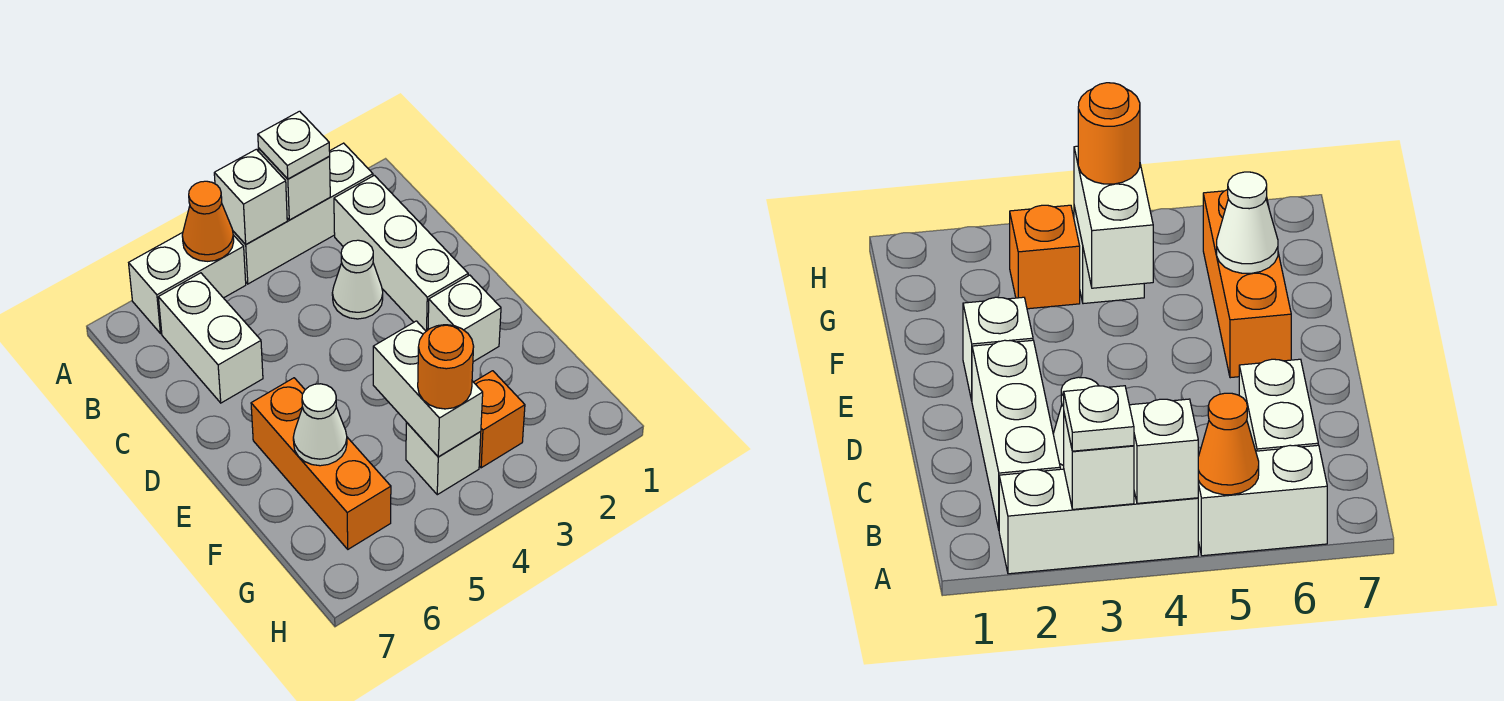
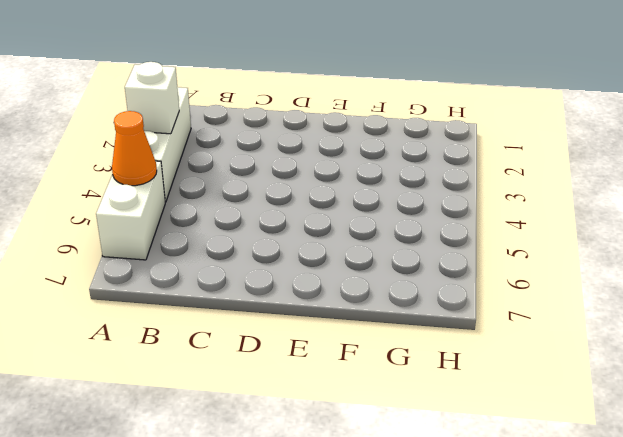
none -> white brick B2:D2 level 1
none -> white brick B6:C6 level 1
none -> white cone C3 level 1

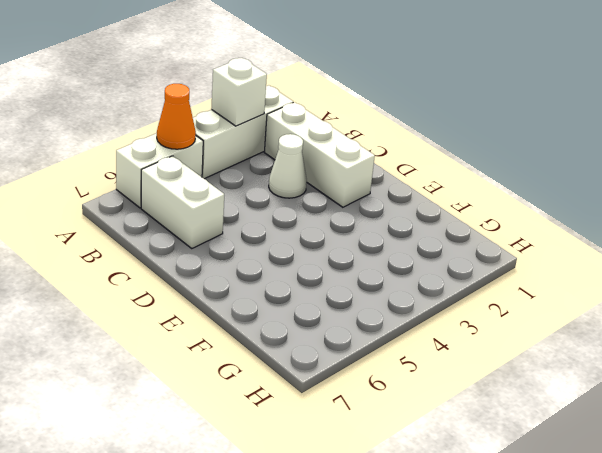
none -> white brick E2 level 1
none -> orange brick E6:G6 level 1
none -> orange brick G3 level 1

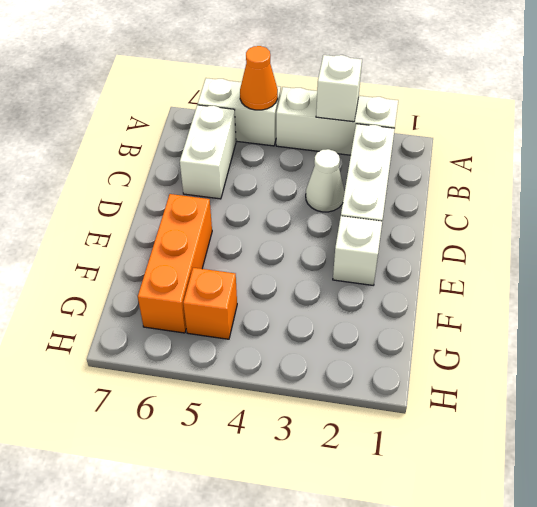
orange brick G5 level 1 -> orange brick G3 level 1
none -> white brick G4 level 1
none -> white brick A4 level 2
none -> white brick F4:G4 level 2

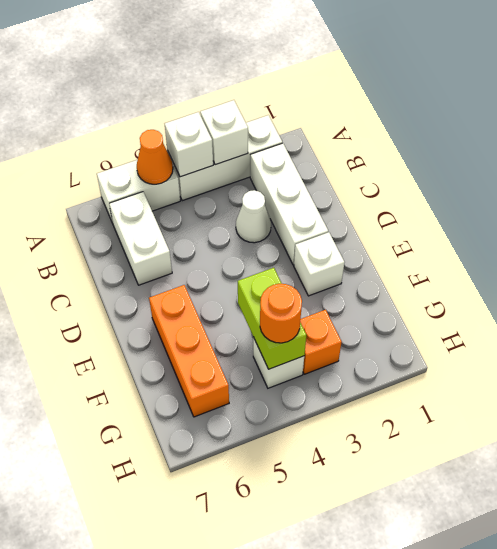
lime brick F4:G4 level 2 -> white brick F4:G4 level 2
none -> white cone F6 level 2
none -> white plate A3 level 3

